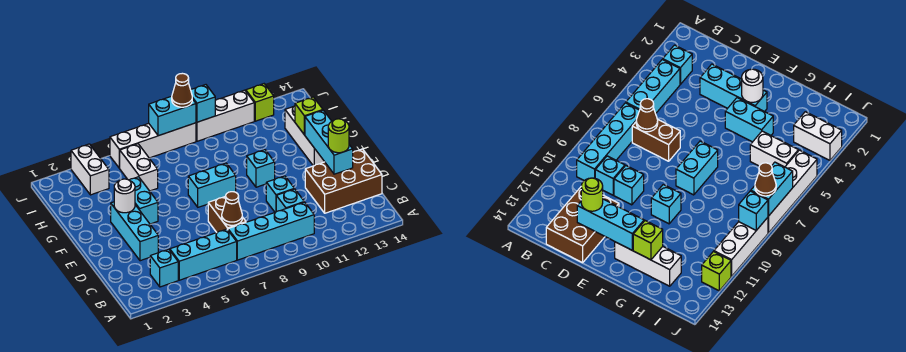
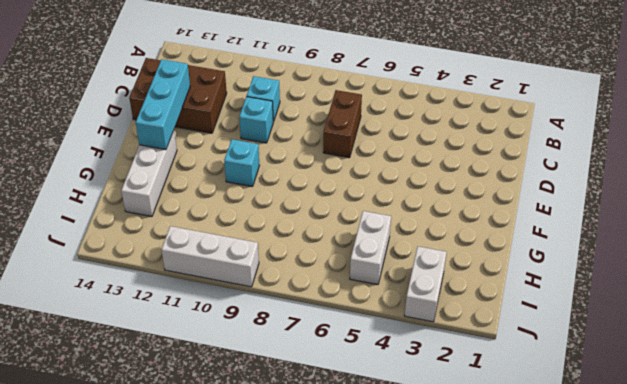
none -> cyan brick B3 level 1
none -> cyan brick B4:B6 level 1
none -> cyan brick B7:B10 level 1

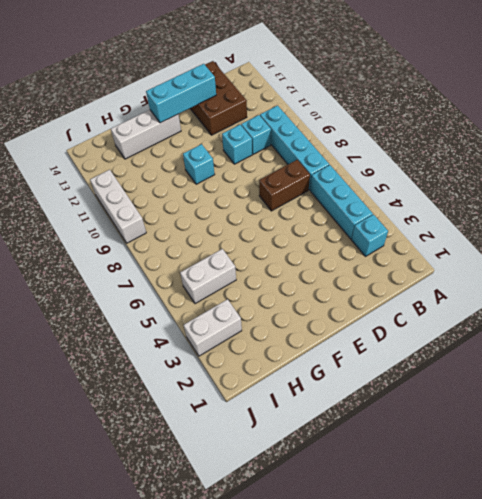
none -> cyan brick D3:F3 level 1
none -> cyan brick F4:G4 level 1
none -> cyan brick F7:F8 level 1

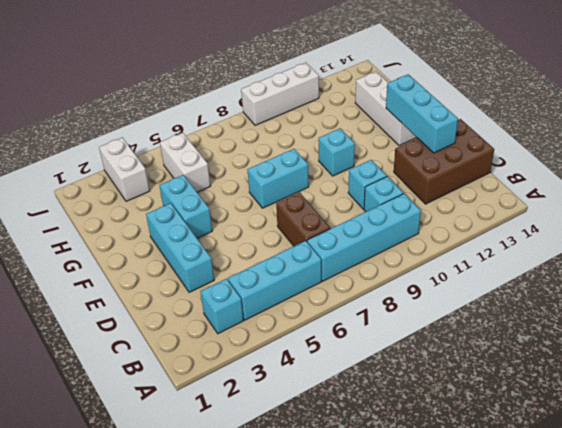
none -> white brick J5:J8 level 1
none -> lime brick J12 level 1
none -> brown cone C7 level 2

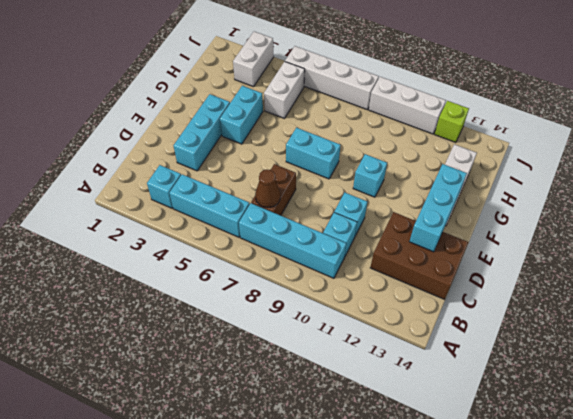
none -> white round brick F3 level 2
none -> lime brick G13 level 2
none -> cyan brick J7:J8 level 2

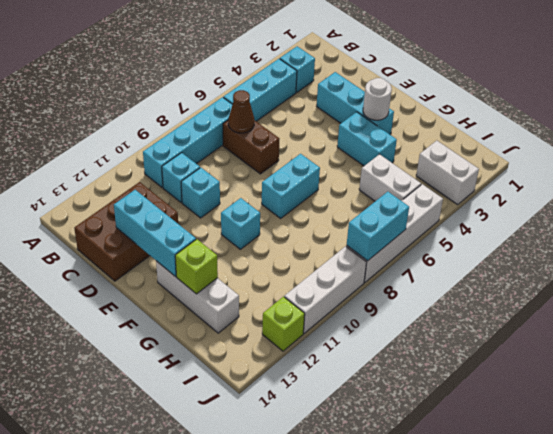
none -> cyan brick J9 level 2
none -> lime round brick D13 level 3
none -> brown cone J8 level 3

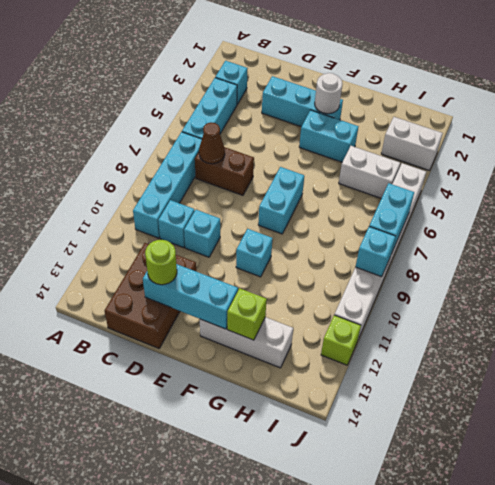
none -> brown cone J8 level 3

